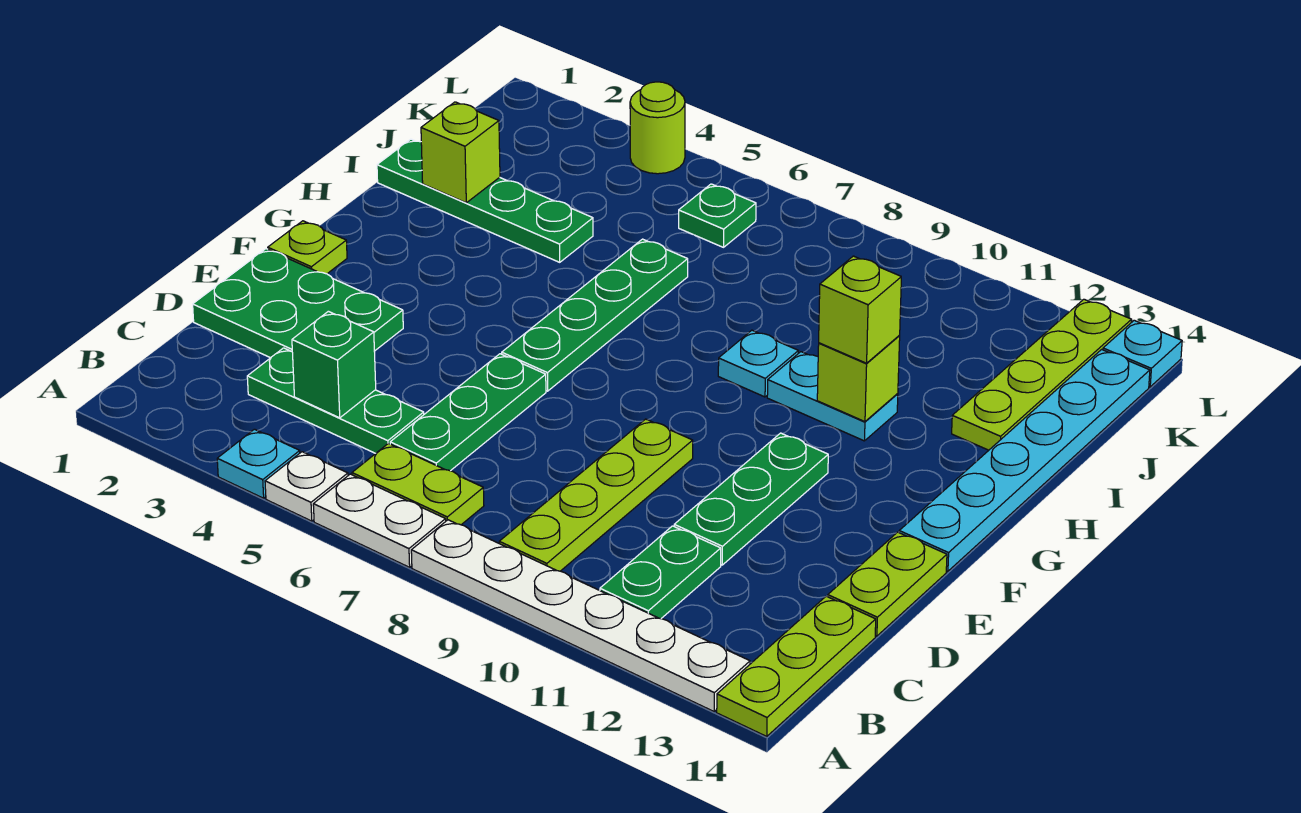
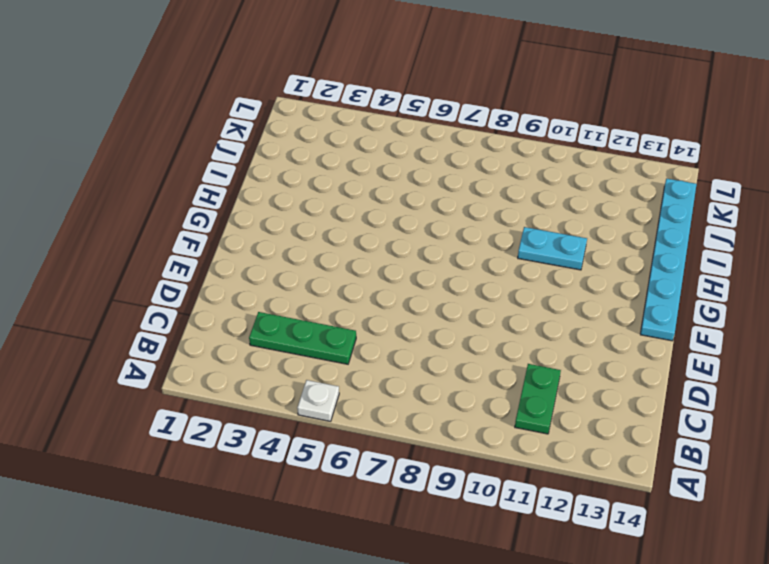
none -> cyan plate A4 level 1
none -> white plate A6:A7 level 1
none -> white plate A8:A13 level 1

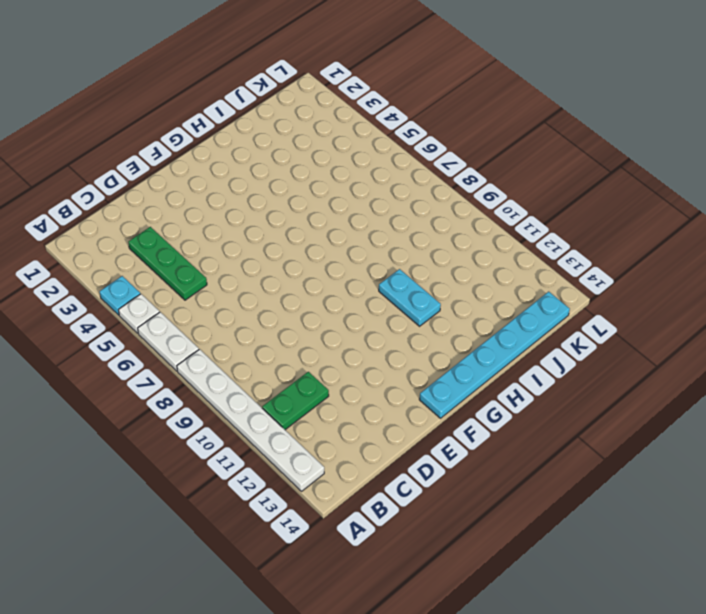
none -> lime plate A14:C14 level 1
none -> lime plate B6:B7 level 1
none -> lime plate B9:E9 level 1

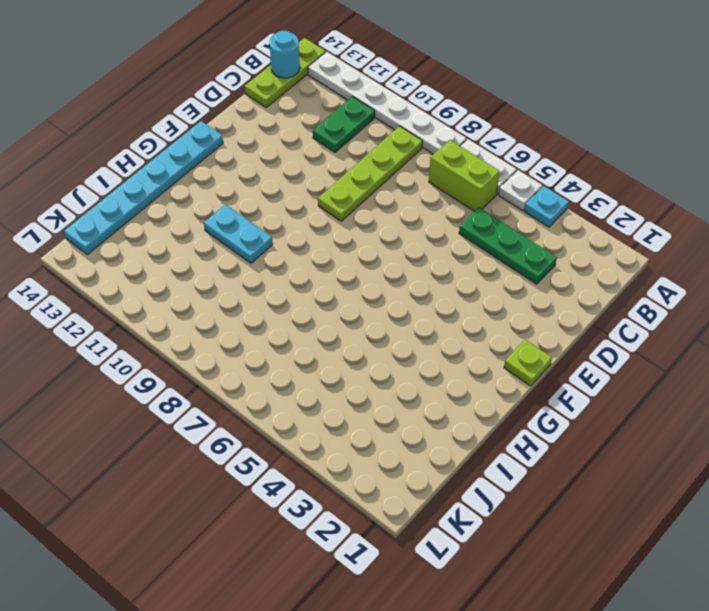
lime brick B6:B7 level 1 -> lime plate B6:B7 level 1
cyan round brick B14 level 2 -> none
none -> green plate C6:E6 level 1
none -> green plate D1:E3 level 1
none -> green plate D11:F11 level 1

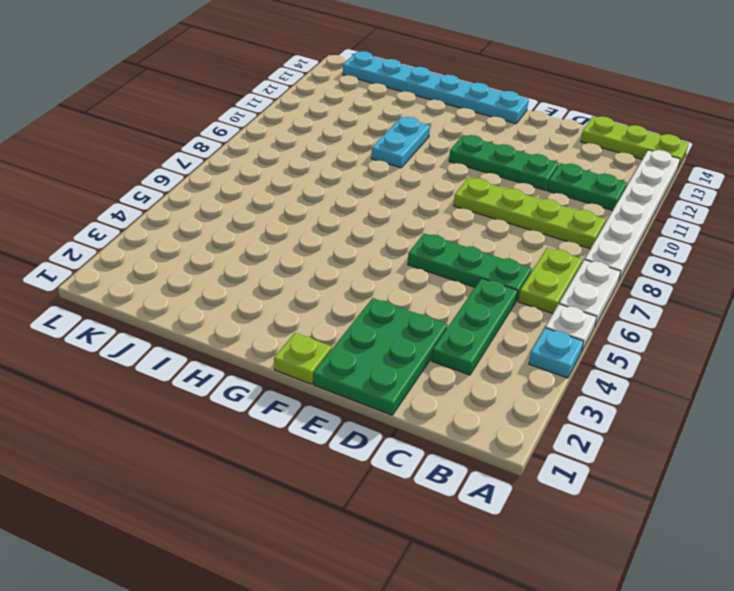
none -> lime plate D14:E14 level 1
none -> green plate F6:I6 level 1
none -> cyan plate H9 level 1

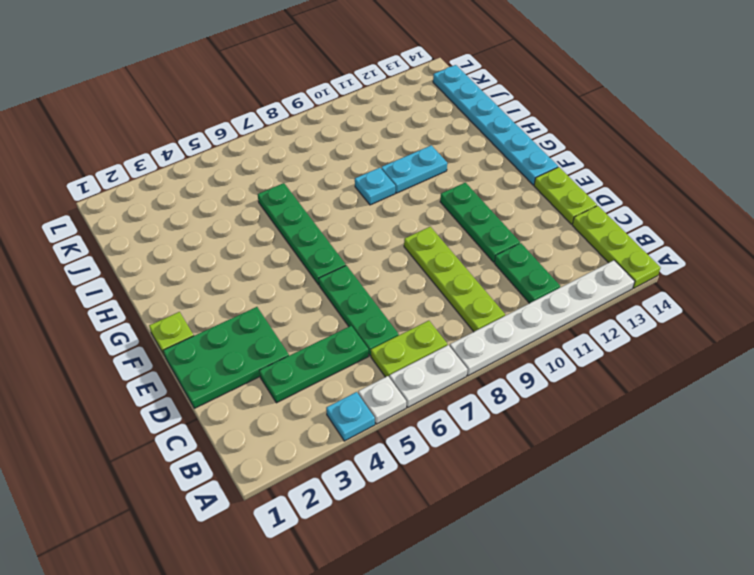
none -> green plate I1:I4 level 1
none -> lime plate I13:L13 level 1
none -> green plate K6 level 1

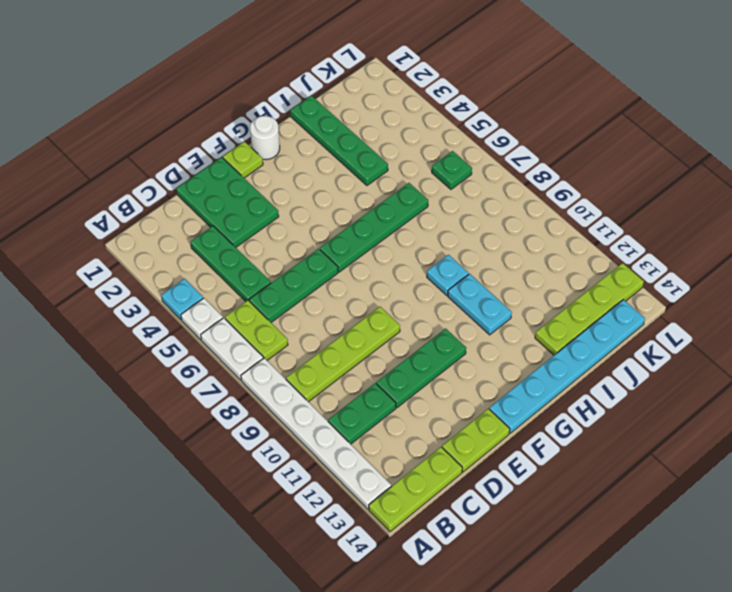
white round brick G1 level 1 -> none
none -> lime round brick L4 level 1
none -> cyan plate L14 level 1
none -> green brick C4 level 2

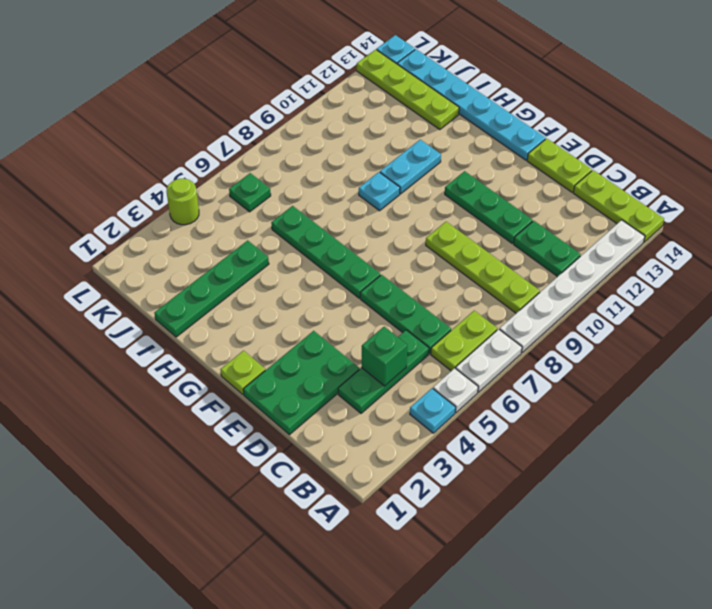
none -> lime brick H11 level 2
none -> lime brick I2 level 2
none -> lime brick H11 level 3

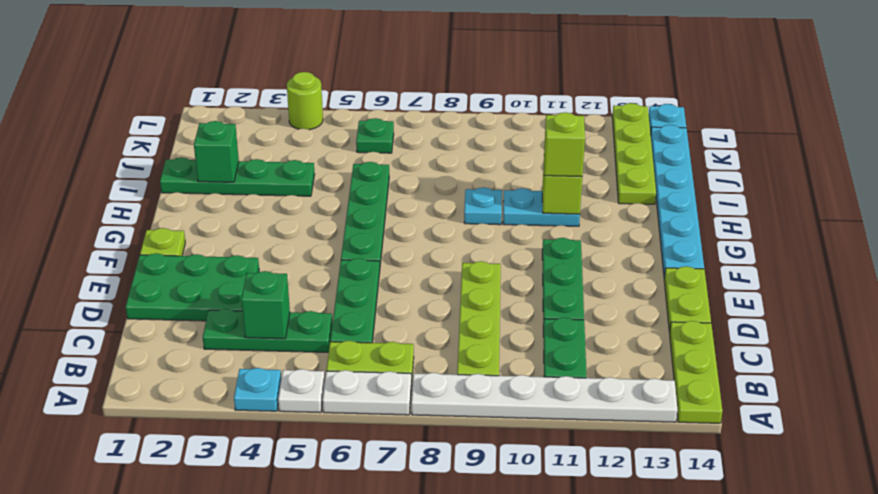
green brick I2 level 2 -> lime brick I2 level 2

